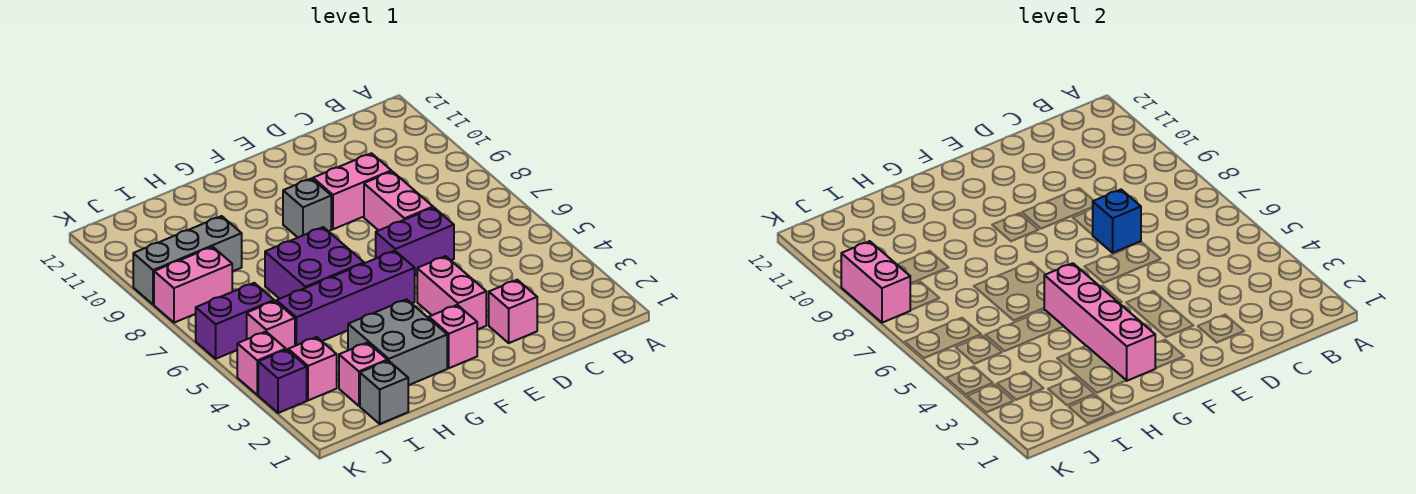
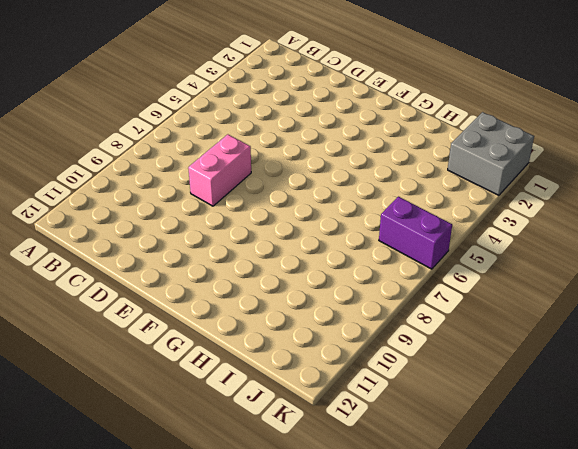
grey brick J1:K2 level 1 -> grey brick G2:H3 level 1
none -> pink brick D2 level 1
none -> purple brick D6:E6 level 1
none -> pink brick D9:E9 level 1

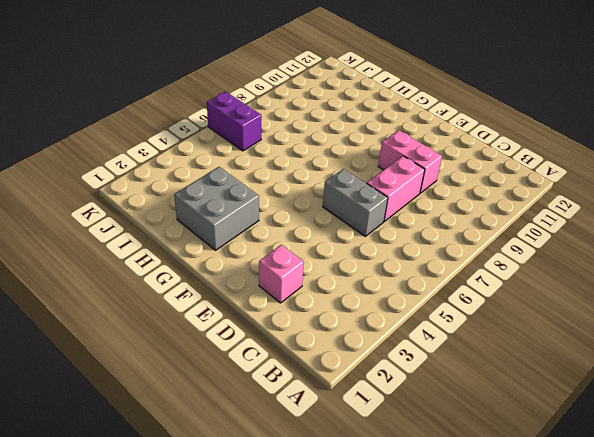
grey brick D6:E6 level 1 -> purple brick D6:E6 level 1
none -> pink brick E3:E4 level 1
none -> pink brick F2 level 1
none -> purple brick F5:I5 level 1

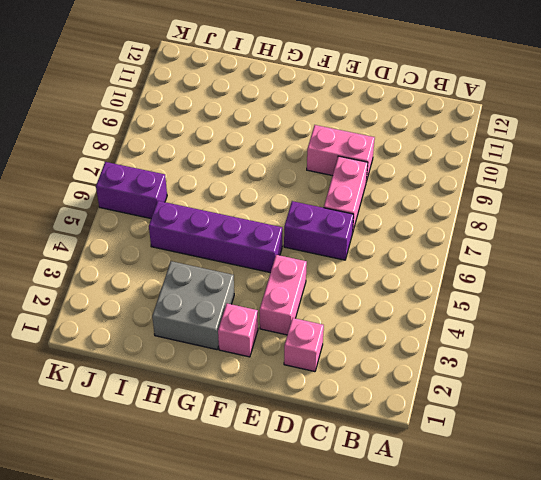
none -> grey brick F9 level 1
none -> purple brick G6:H7 level 1
none -> grey brick I1 level 1

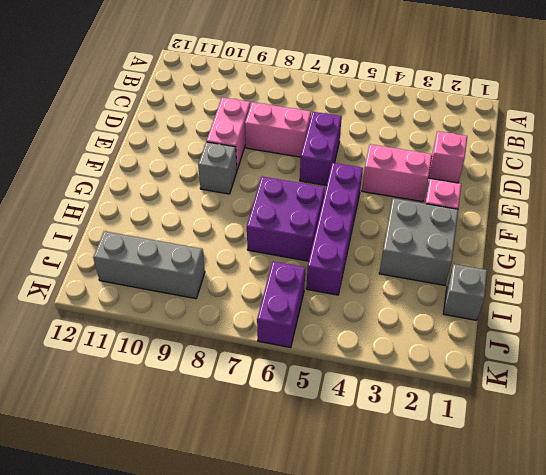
grey brick J9:J11 level 1 -> grey brick I9:K9 level 1
none -> pink brick I2 level 1
none -> pink brick J3 level 1
none -> pink brick J5 level 1

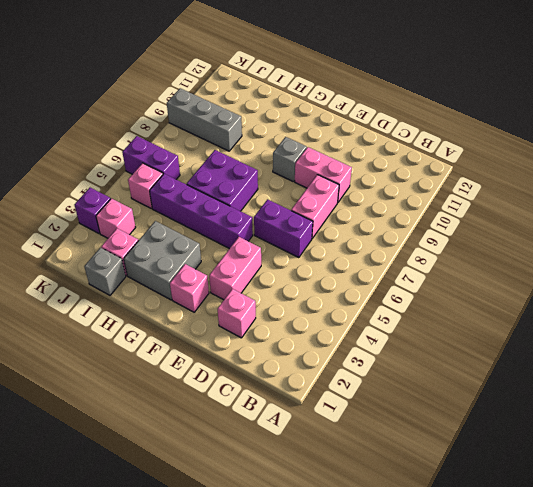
none -> pink brick J8:K8 level 1
none -> pink brick K4 level 1
none -> blue brick D7 level 2

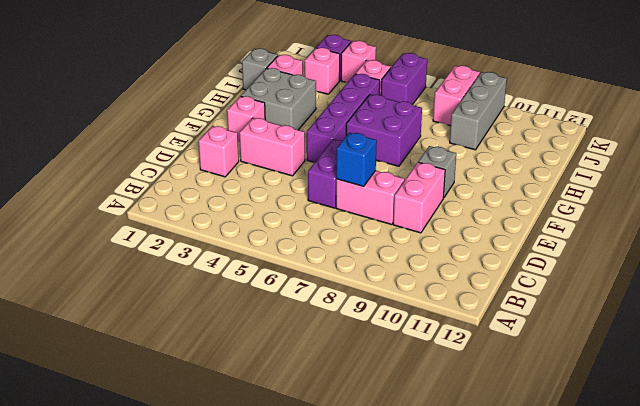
none -> pink brick G2:G5 level 2
none -> pink brick K8:K9 level 2

